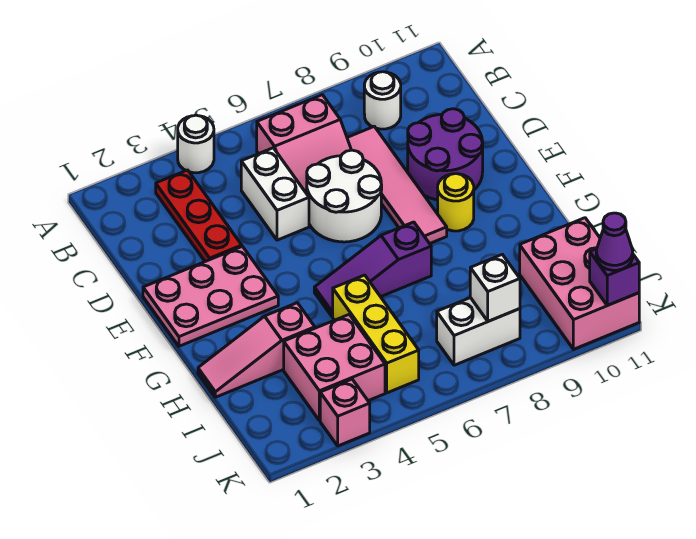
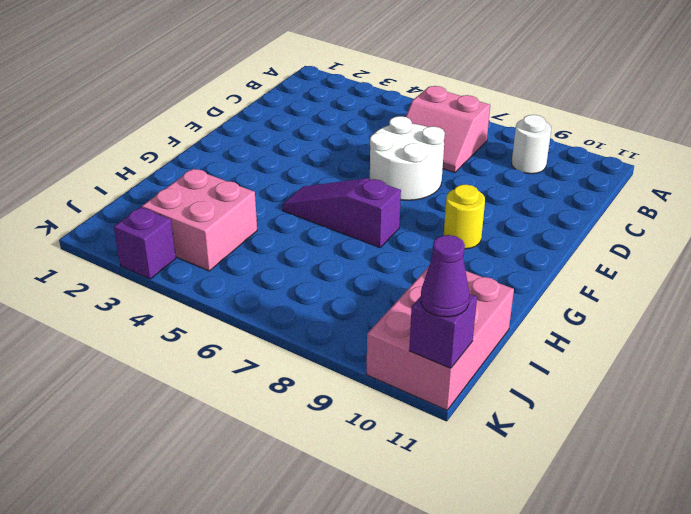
purple brick K3 level 1 -> pink brick K3 level 1
none -> white round brick A4 level 1
none -> red plate B3:D3 level 1
none -> white brick C5:D5 level 1

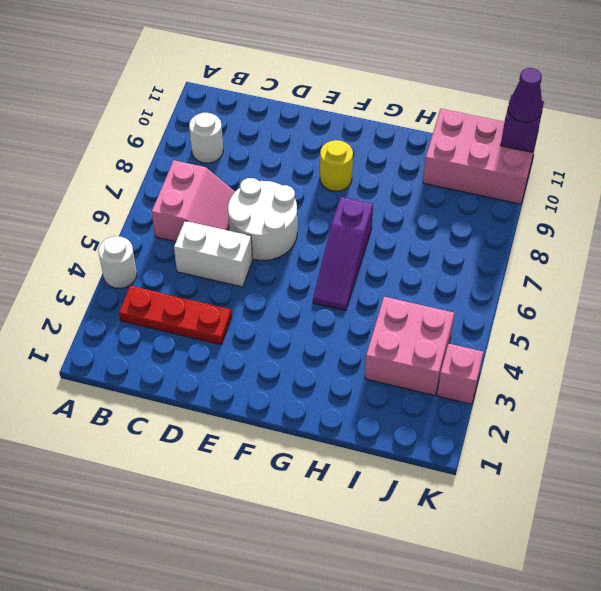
none -> pink tile C8:F8 level 1
none -> purple round brick D9:E10 level 1
none -> pink plate E1:F3 level 1

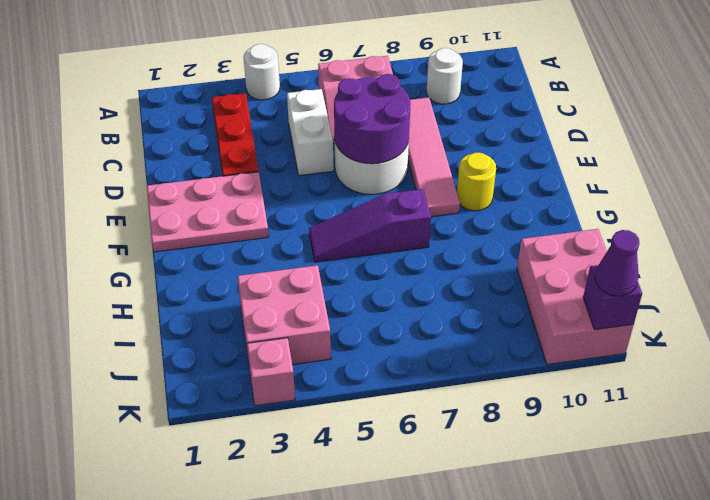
purple round brick D6:E7 level 2 -> purple round brick D9:E10 level 1
none -> pink slope H1:H3 level 1 top 3
none -> yellow brick H5:J5 level 1
none -> white brick J7:J8 level 1

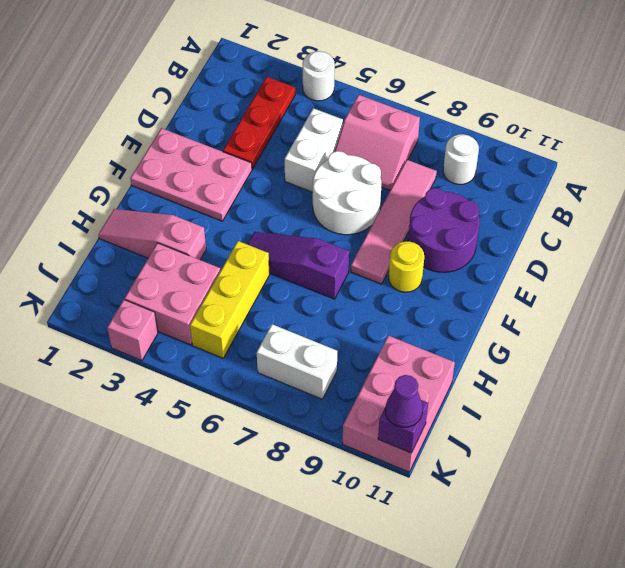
none -> white brick J8 level 2

